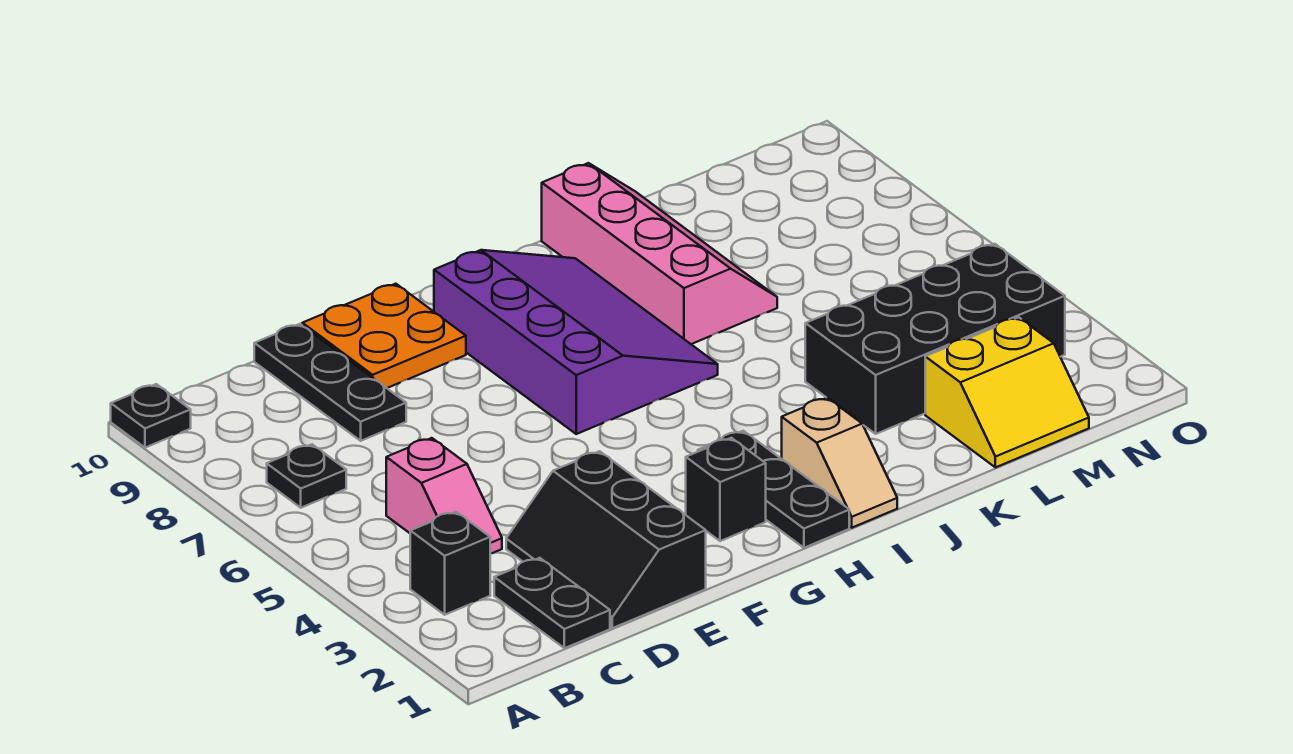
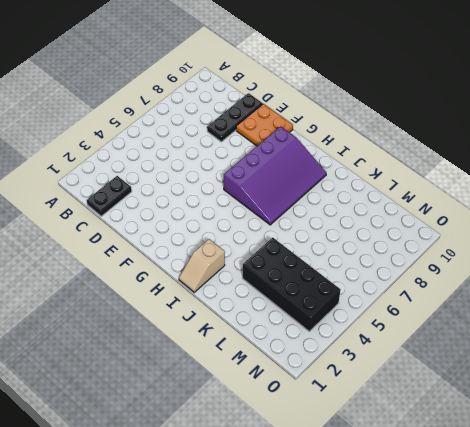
none -> black plate A10 level 1
none -> black brick B3 level 1
none -> black plate B7 level 1

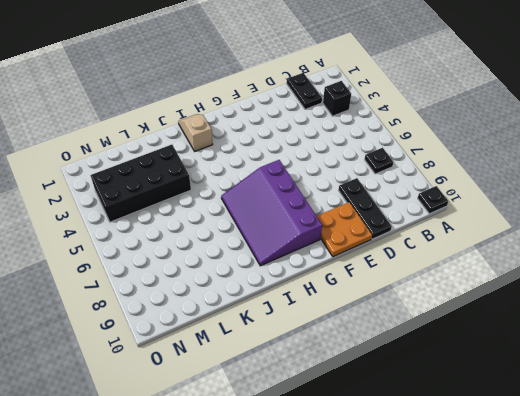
none -> pink slope C4:C5 level 1 top 5
none -> black slope D1:E3 level 1 top E
none -> black brick G2 level 1

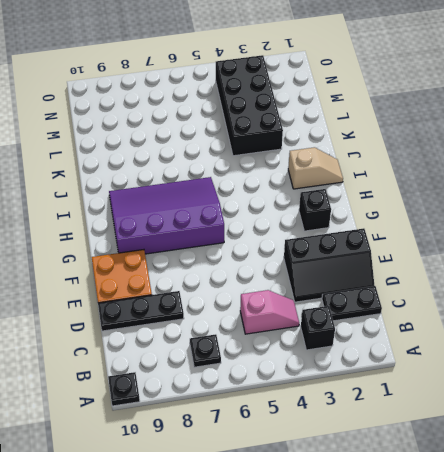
none -> black plate H1:H3 level 1
none -> pink slope J7:K10 level 1 top J
none -> yellow slope L1:M2 level 1 top 2

